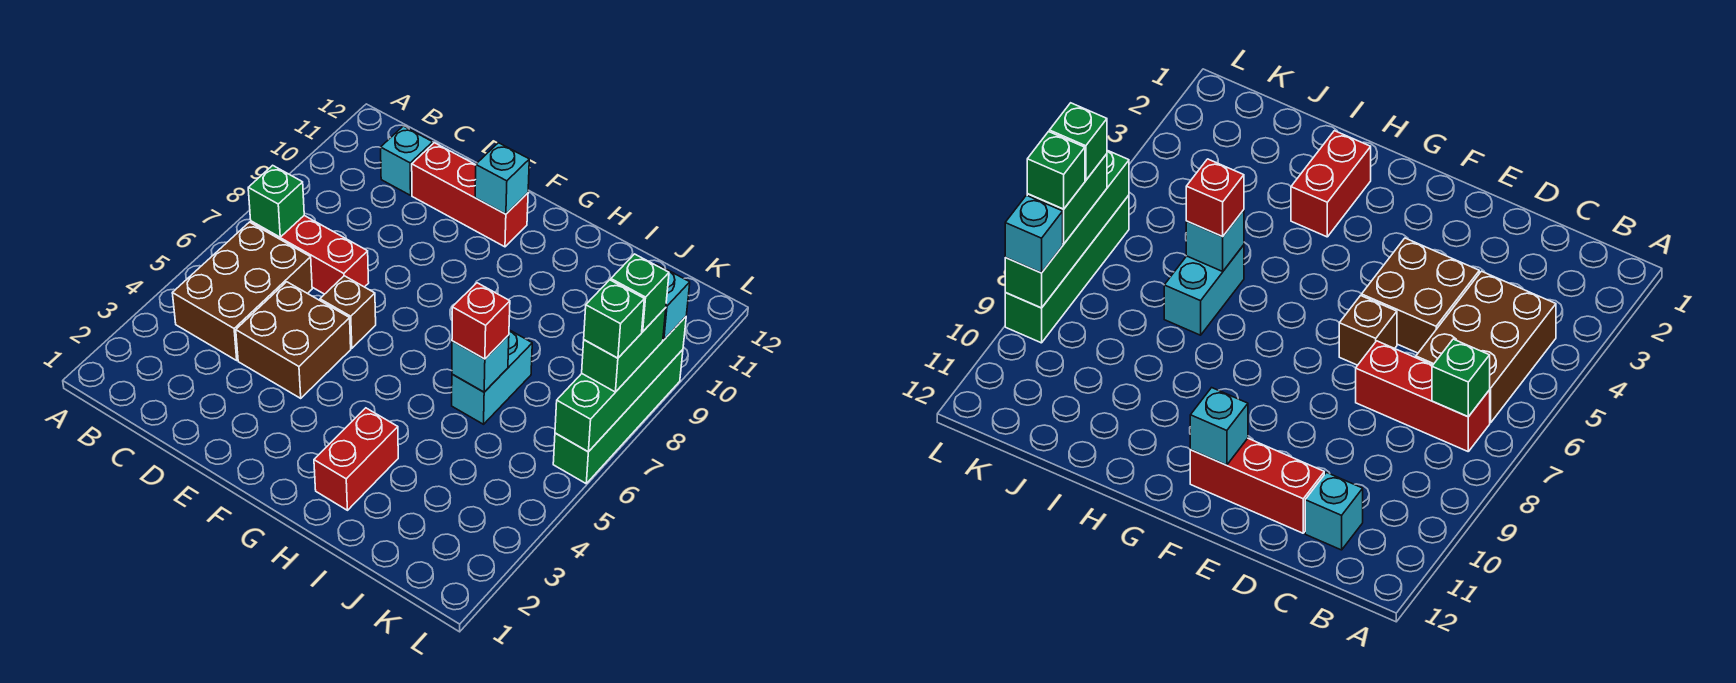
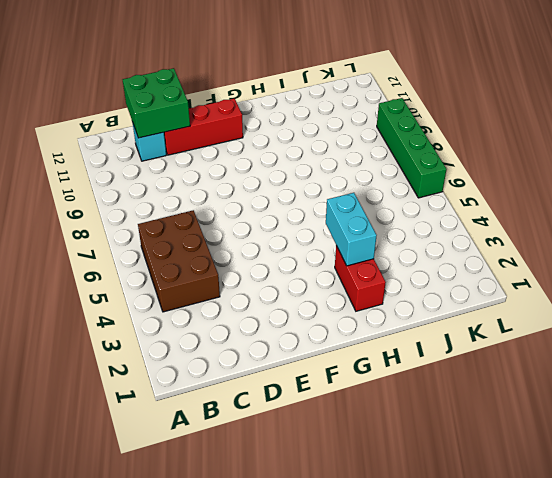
green brick C11:D12 level 2 -> none
cyan brick H3:H4 level 2 -> cyan brick I6:I7 level 1
none -> red brick B7:D7 level 1
none -> brown brick D4:E5 level 1
none -> brown brick E6 level 1

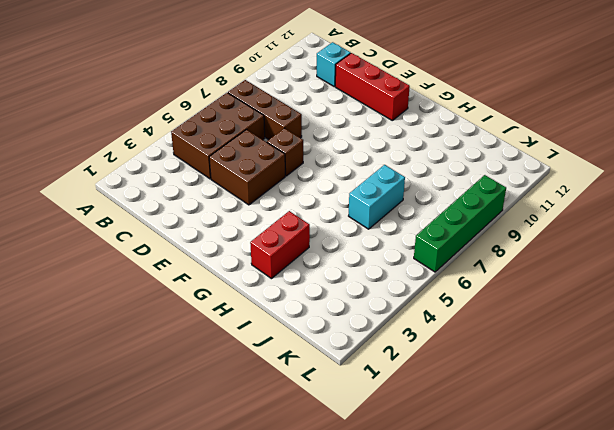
brown brick B7:D7 level 1 -> red brick B7:D7 level 1
none -> green brick B7 level 2
none -> cyan brick F11 level 2
none -> cyan brick I6 level 2

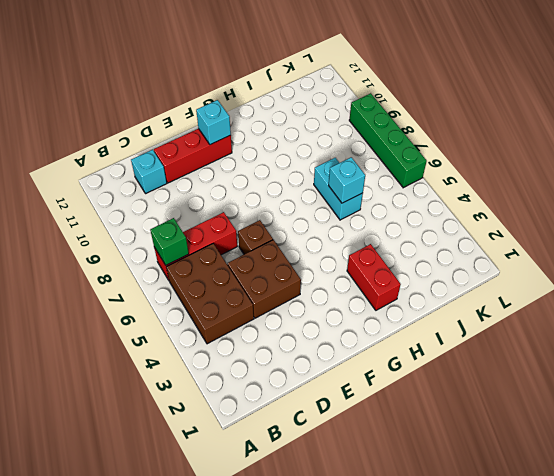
none -> green brick L6:L9 level 2
none -> red brick I6 level 3
none -> green brick L7:L8 level 3

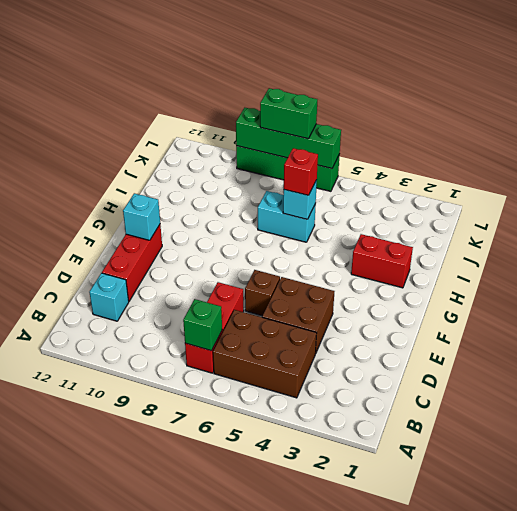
none -> cyan brick L9 level 3
none -> green brick L7 level 4
none -> green brick L8 level 4

